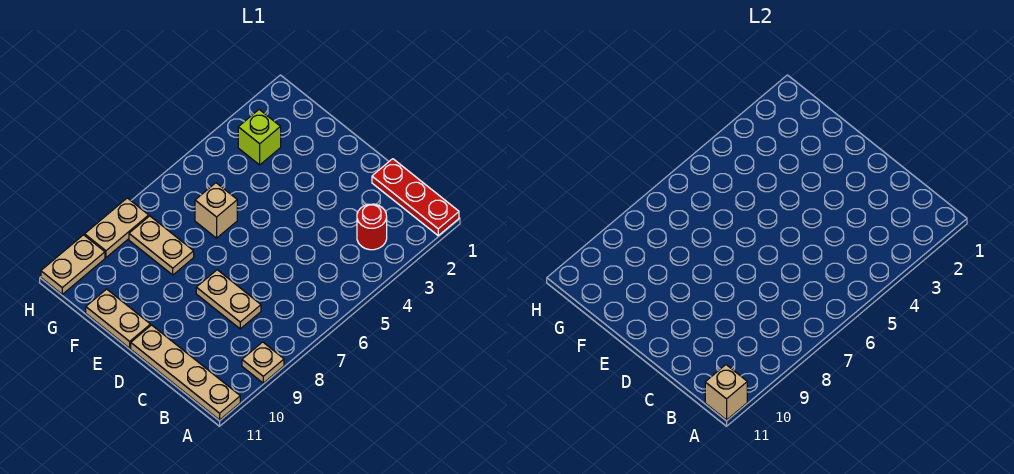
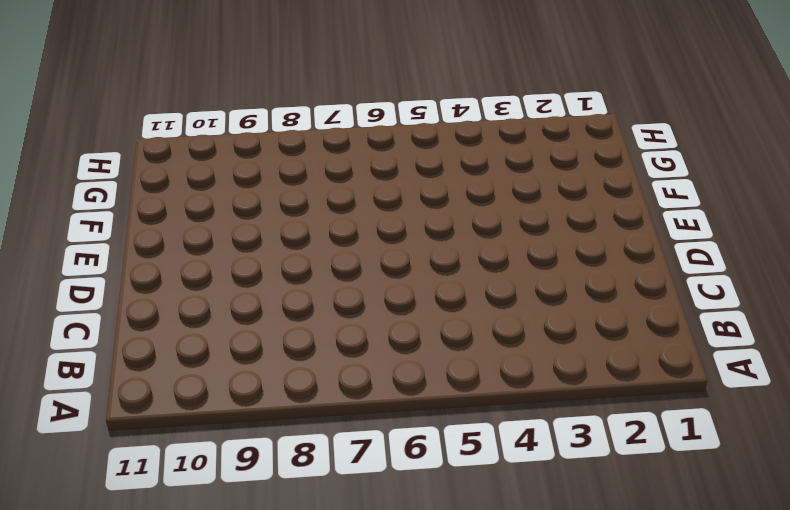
none -> red plate A1:C1 level 1
none -> tan plate A9 level 1
none -> tan plate A11:D11 level 1

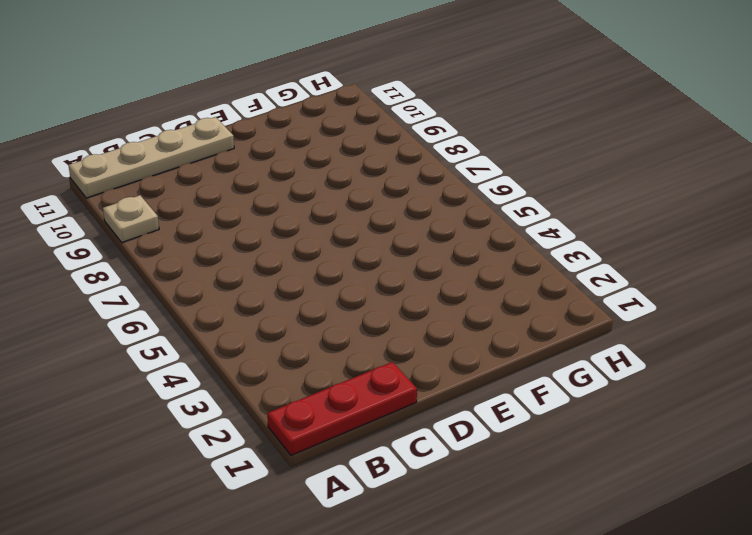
none -> red round brick B3 level 1
none -> tan plate C8:D8 level 1
none -> tan plate E11:F11 level 1

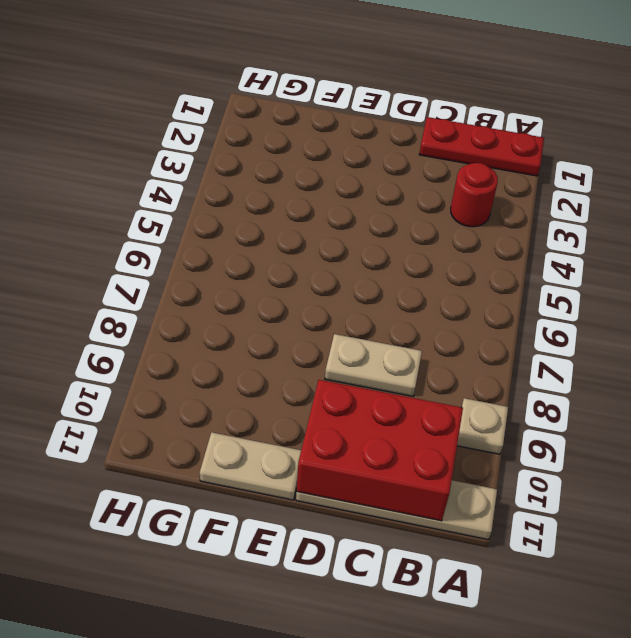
red brick B10:D11 level 2 -> none
none -> tan brick F6 level 1
none -> tan plate F8:G8 level 1
none -> lime brick G3 level 1

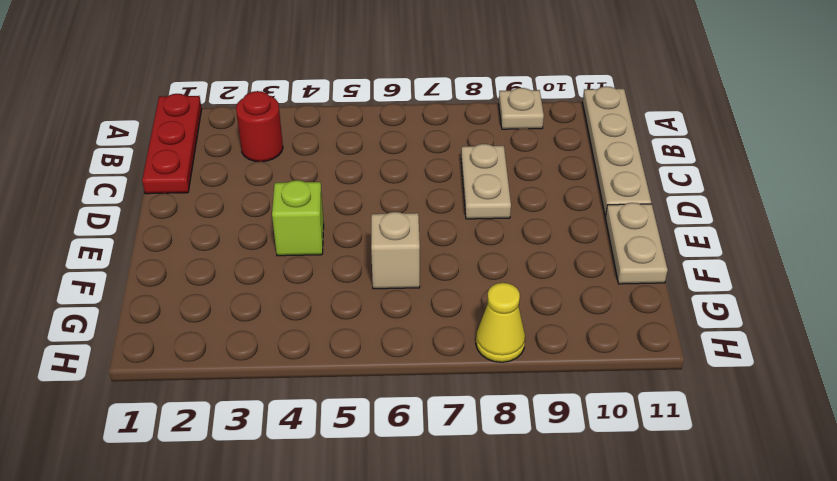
lime brick E4 level 1 -> lime brick G3 level 1
yellow cone H8 level 1 -> tan plate H8:H9 level 1
none -> tan plate F8:G8 level 1
none -> tan plate H10:H11 level 1
none -> tan brick A11 level 2

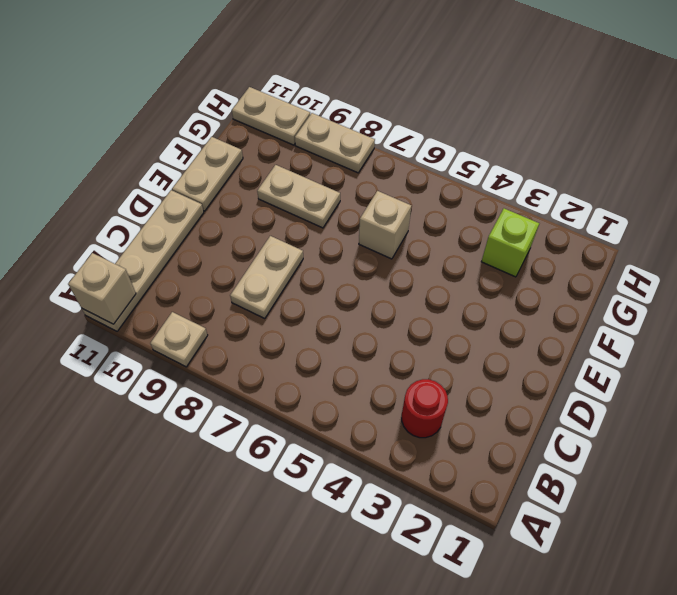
tan plate F8:F9 level 1 -> tan plate F8:G8 level 1
none -> red plate A1:C1 level 1

